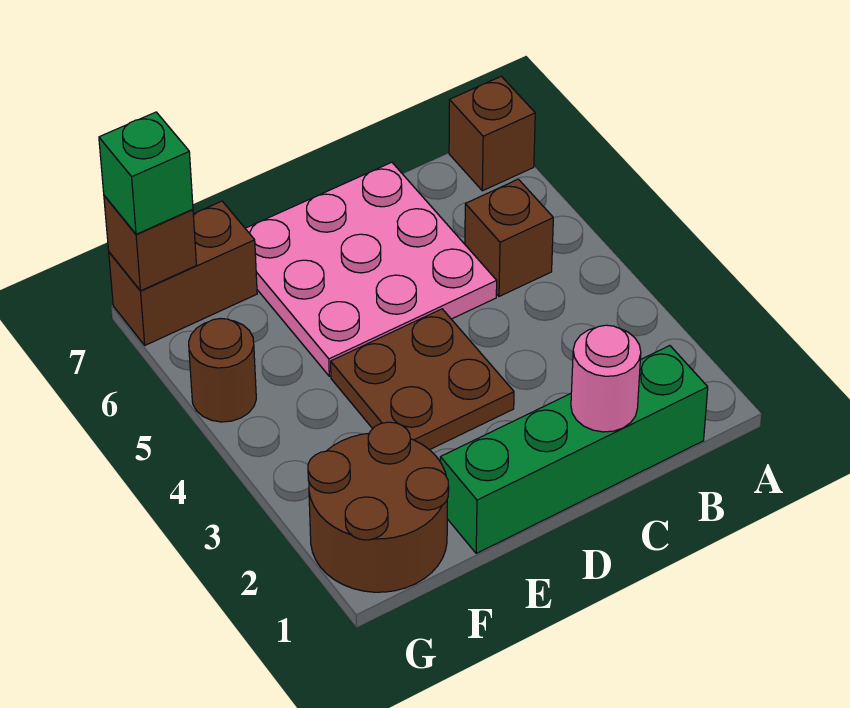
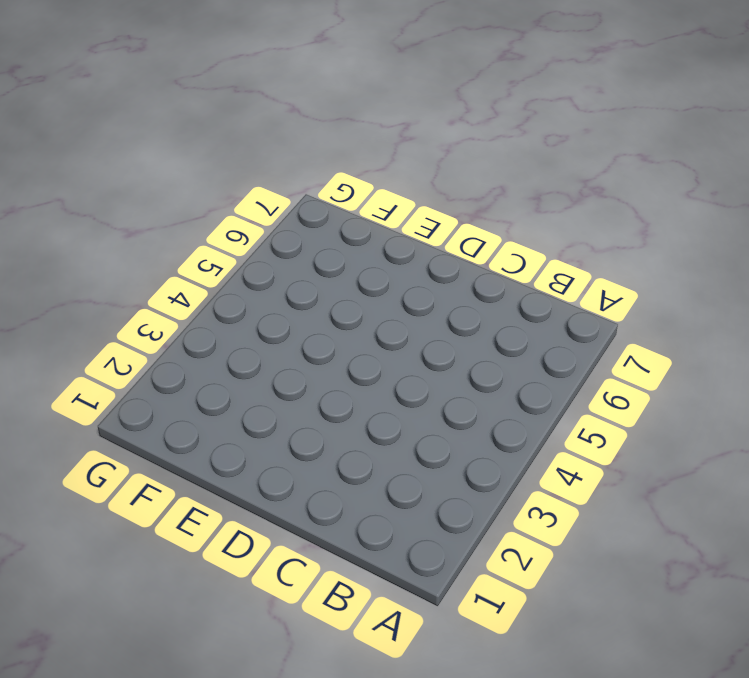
none -> brown brick A7 level 1
none -> green brick B1:E1 level 1

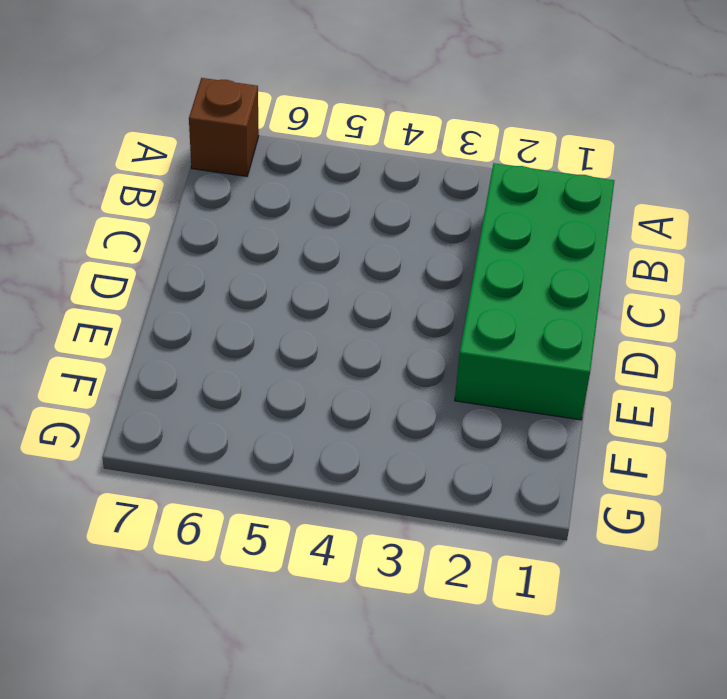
green brick B1:E2 level 1 -> green brick B1:E1 level 1
none -> brown brick B5 level 1
none -> pink plate C5:E7 level 1

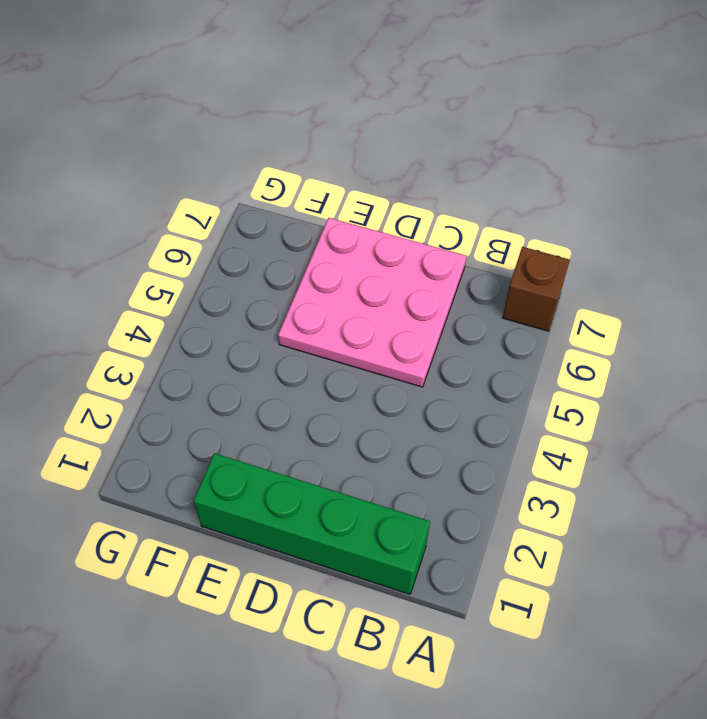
none -> brown brick B5 level 1
none -> brown plate D3:E4 level 1

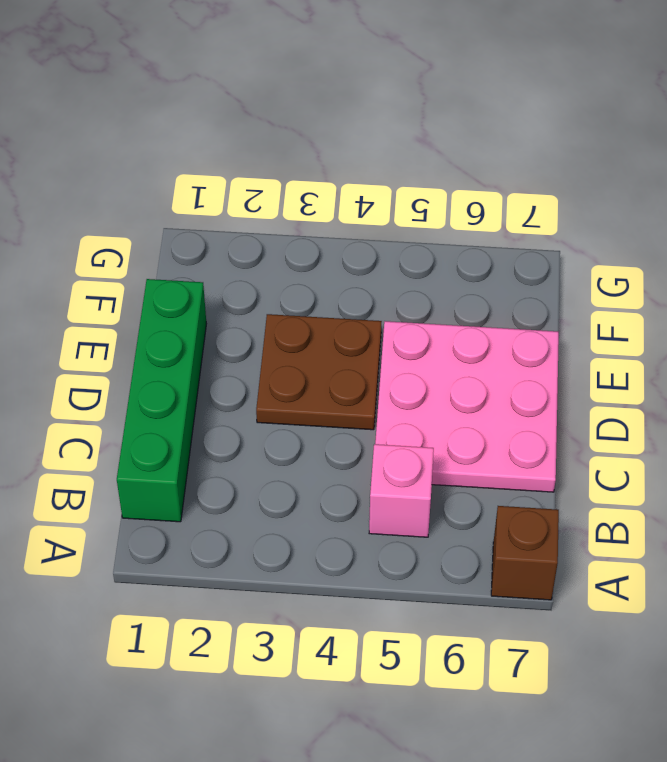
pink brick B5 level 1 -> brown brick B5 level 1
none -> brown round brick F1:G2 level 1
none -> brown brick F7:G7 level 1

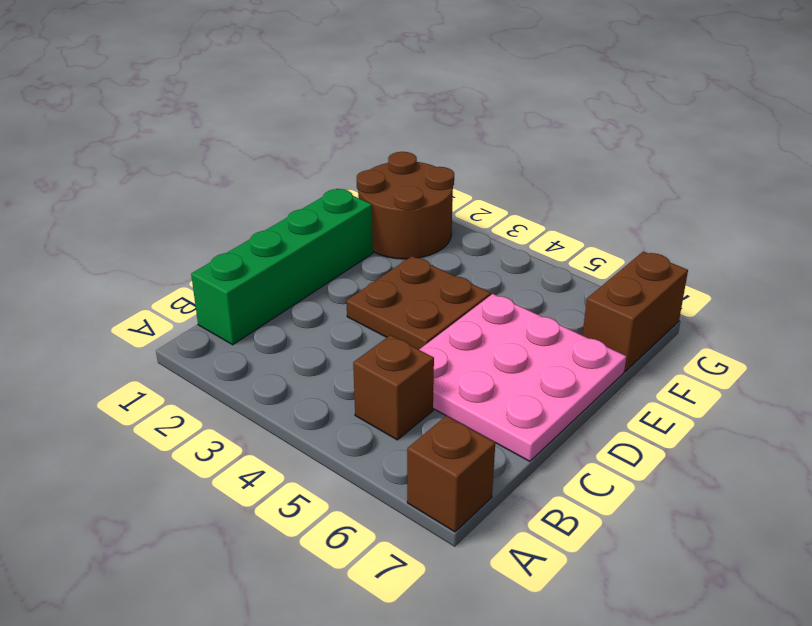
none -> brown round brick G5 level 1
none -> pink round brick C1 level 2

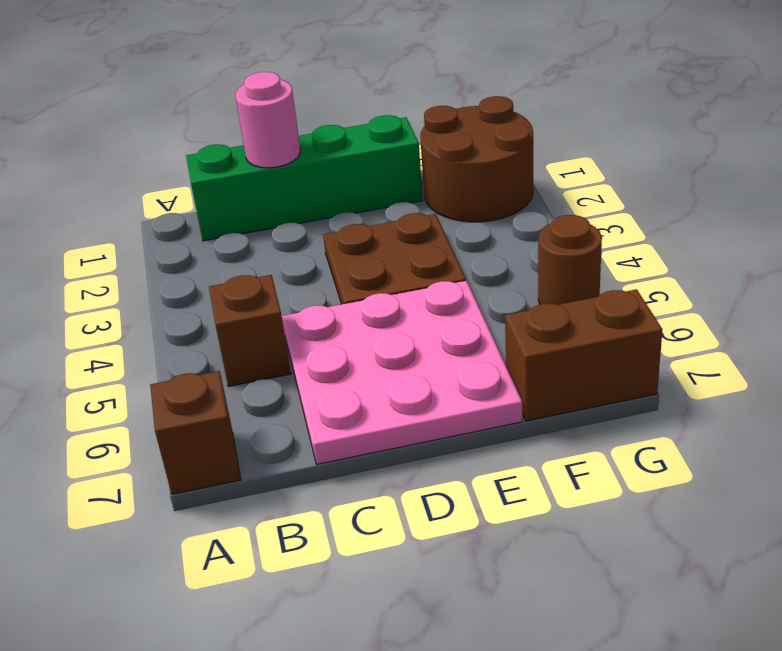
none -> brown brick G7 level 2
none -> green brick G7 level 3

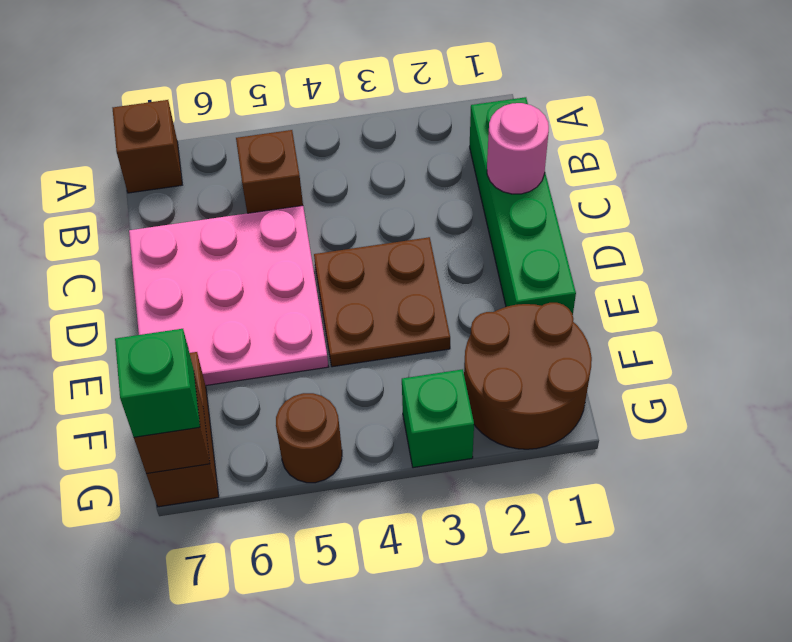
green brick G3 level 1 -> none

